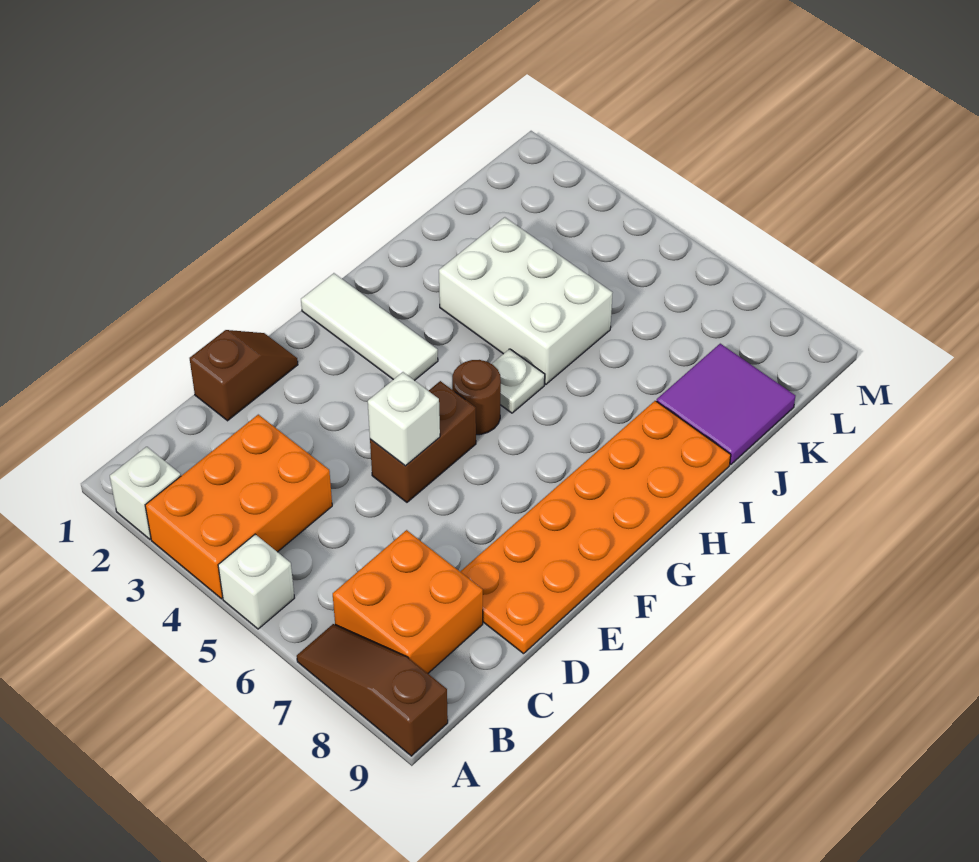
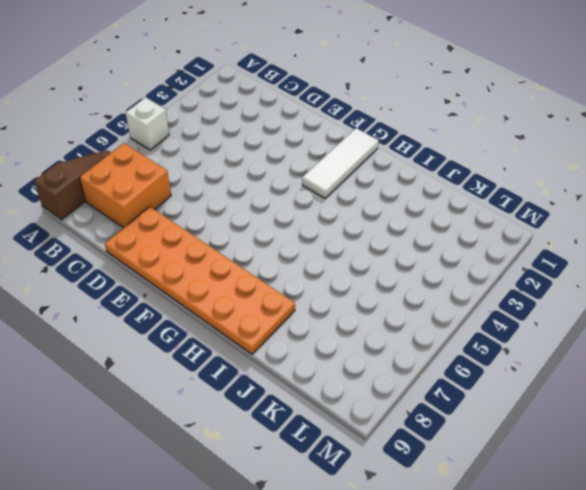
none -> white brick A2 level 1
none -> orange brick A3:C4 level 1
none -> brown slope D1:E1 level 1 top D

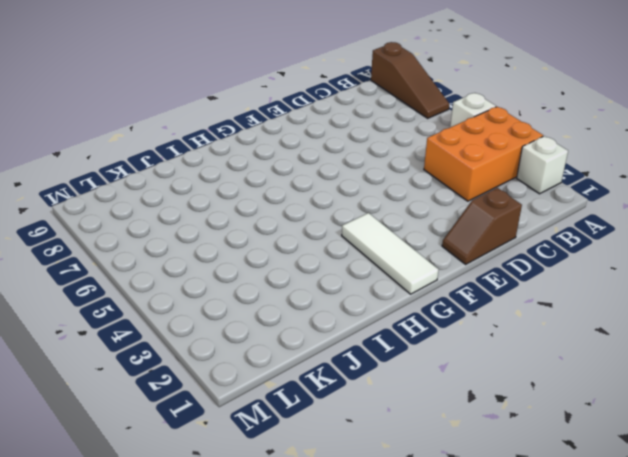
none -> orange brick B7:C8 level 1
none -> orange plate D8:I9 level 1
none -> brown brick E5:F5 level 1

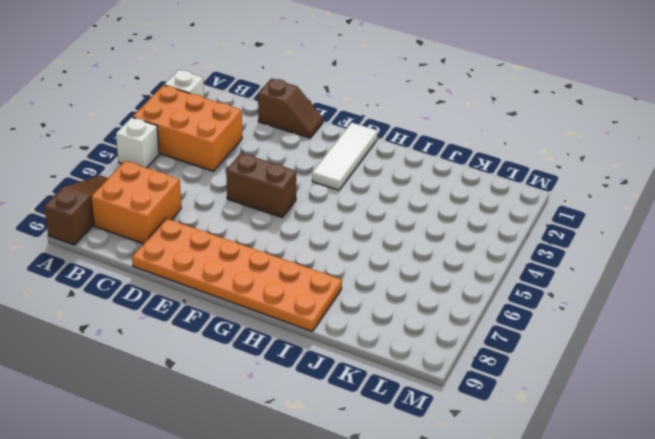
none -> brown round brick G5 level 1
none -> white plate H5 level 1
none -> white brick I3:J5 level 1

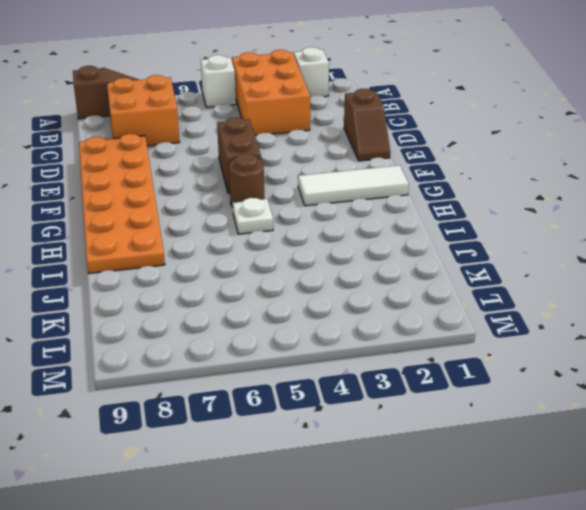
none -> white brick I3:J5 level 1
none -> purple tile J8:K9 level 1
none -> white brick E5 level 2

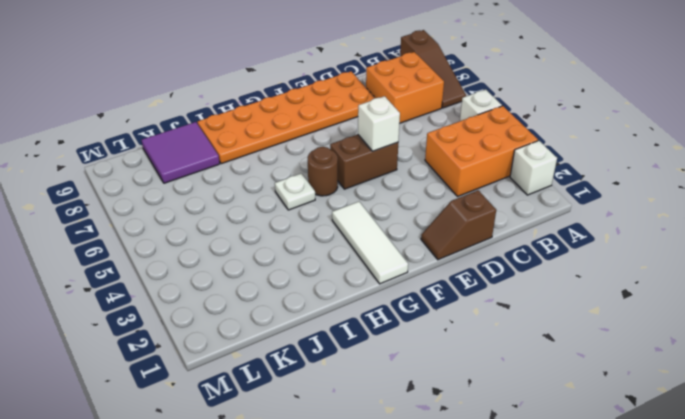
none -> white brick I3:J5 level 1

